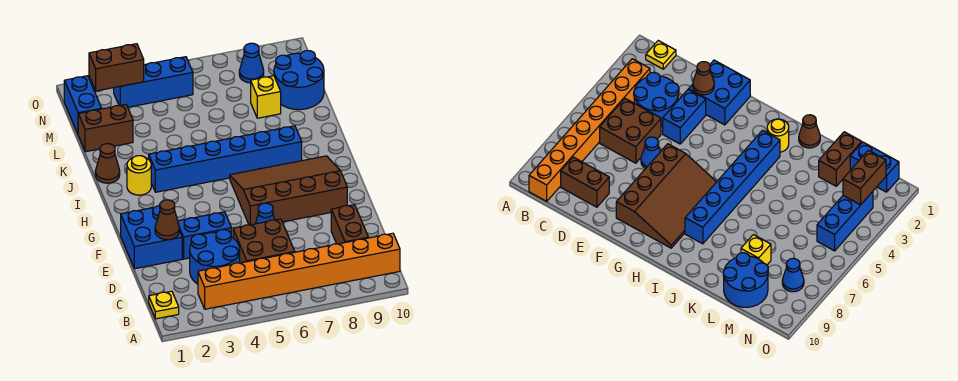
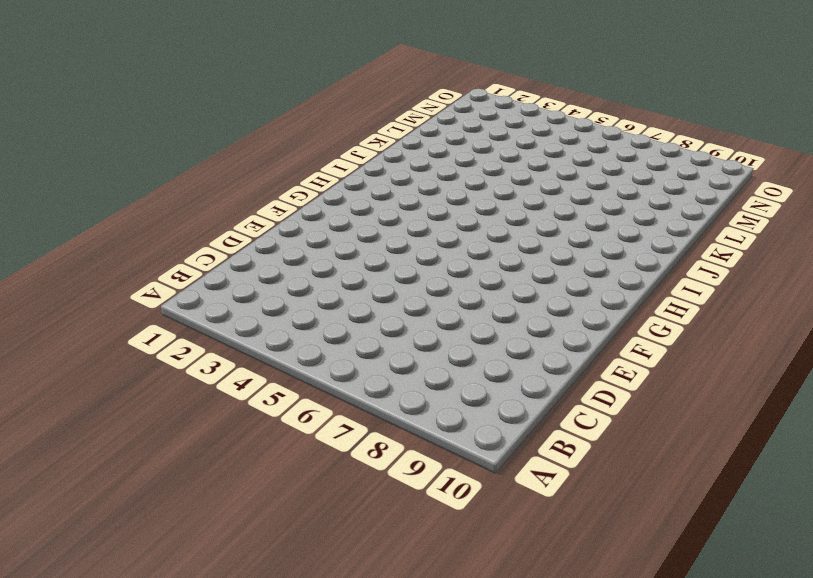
none -> yellow plate B1 level 1
none -> orange brick B3:B10 level 1
none -> blue round brick C3:D4 level 1

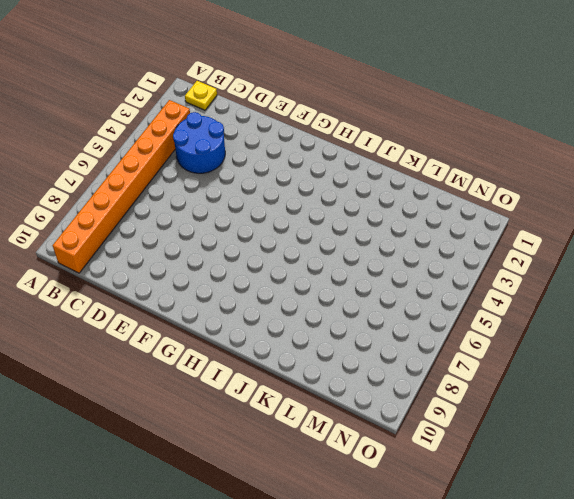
none -> brown brick C5:D6 level 1
none -> brown brick C9:D9 level 1
none -> blue brick E1:F2 level 1

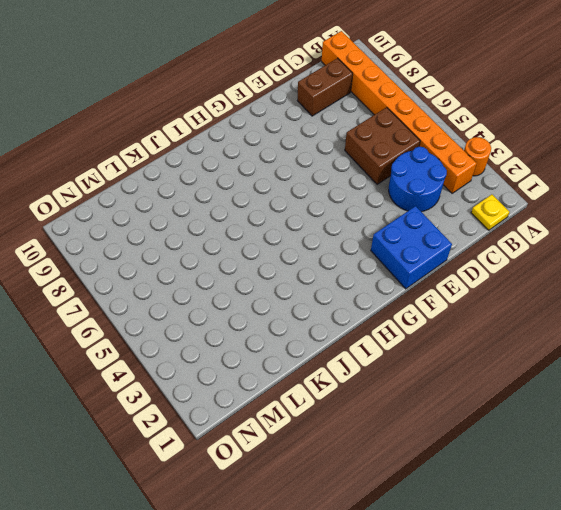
orange round brick A3 level 1 -> none
none -> blue brick E3:E4 level 1
none -> blue cone E6 level 1
none -> brown slope F6:H9 level 1 top F

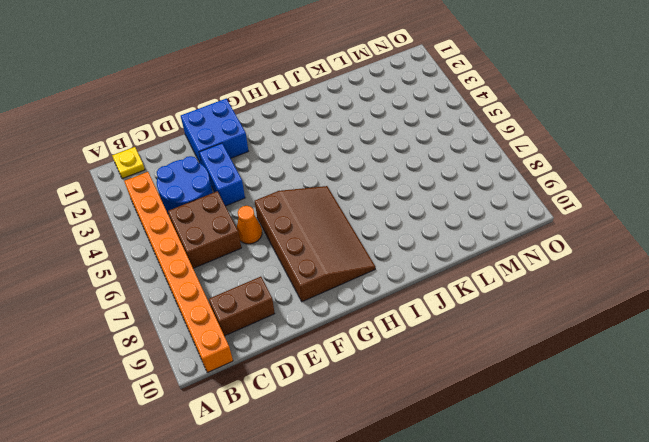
orange cone E6 level 1 -> blue cone E6 level 1
none -> yellow round brick I2 level 1
none -> blue brick I3:I8 level 1
none -> brown cone J1 level 1

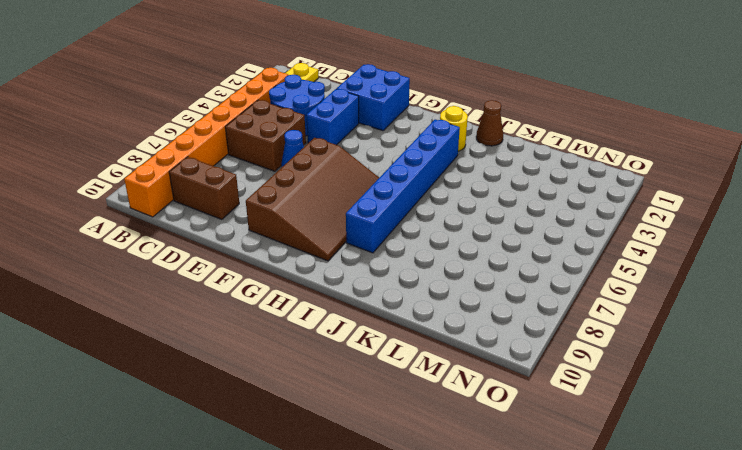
none -> brown brick L1:L2 level 1
none -> yellow brick L8 level 1
none -> blue round brick L9:M10 level 1

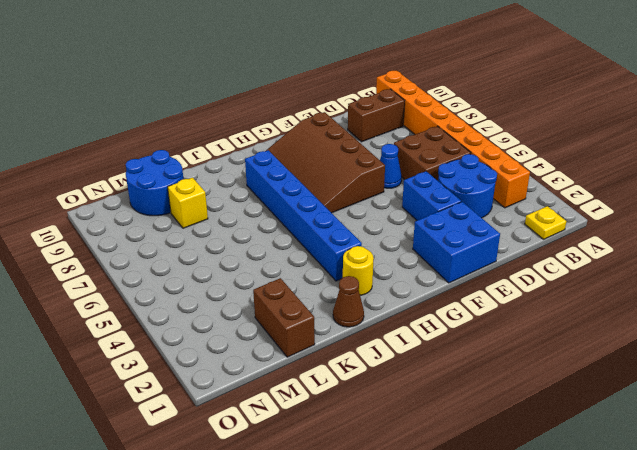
none -> blue brick M1:N1 level 1
none -> blue brick N3:N5 level 1
none -> blue cone N8 level 1

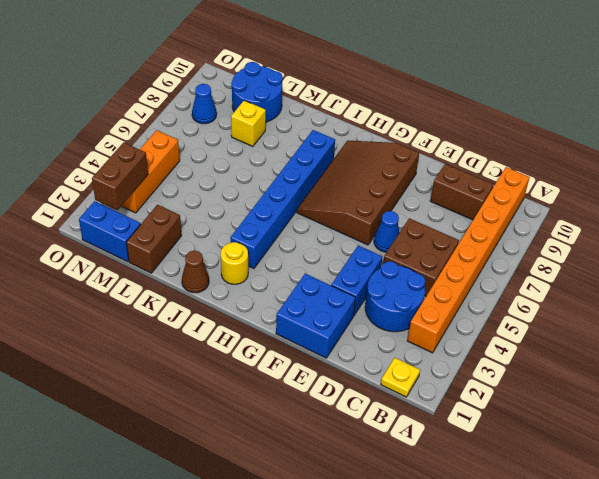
orange brick N3:N5 level 1 -> blue brick N3:N5 level 1
none -> brown cone E2 level 2

